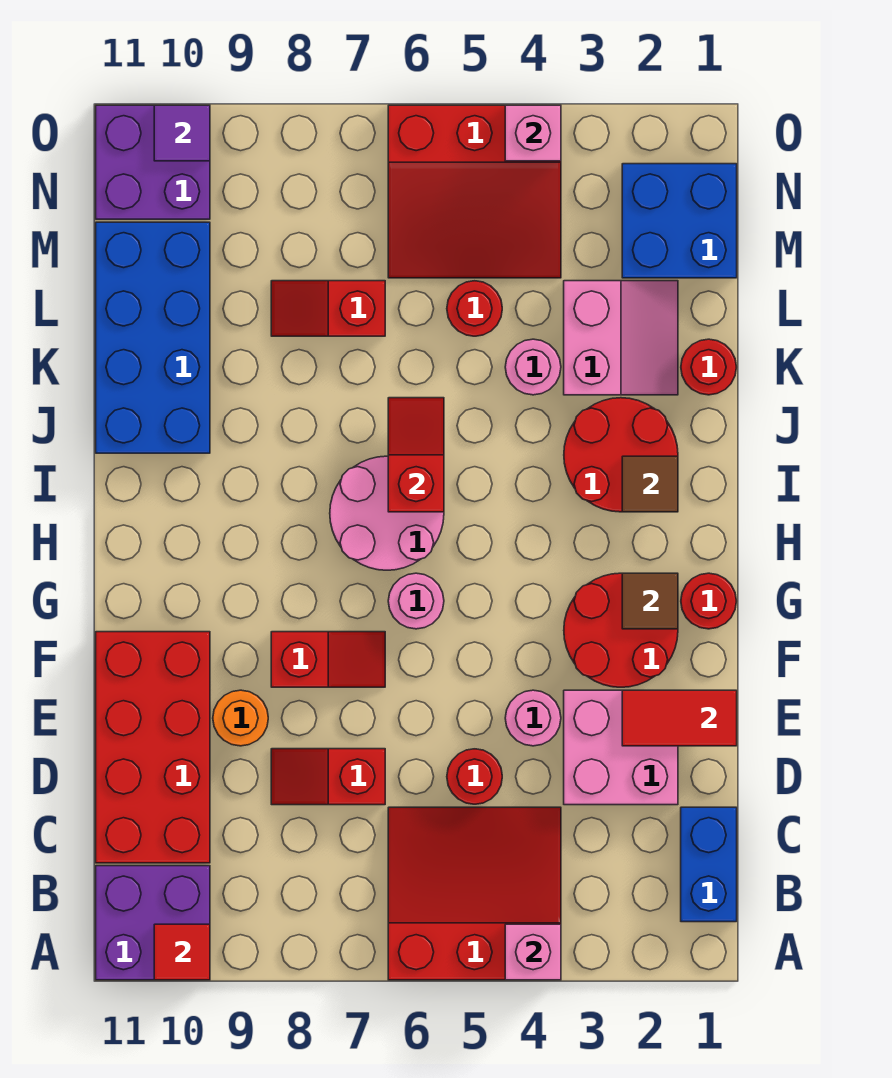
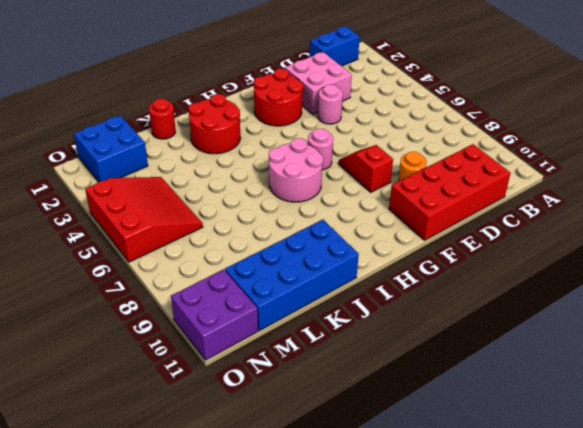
none -> red slope A4:C6 level 1 top A
none -> purple brick A10:B11 level 1
none -> red round brick D5 level 1
none -> red slope D7:D8 level 1 top 7

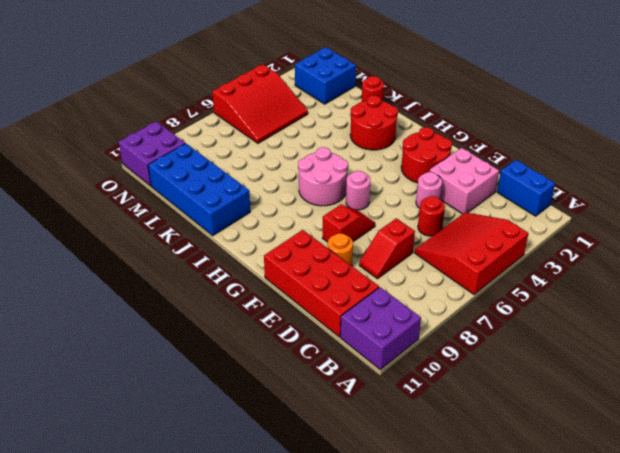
none -> red round brick G1 level 1
none -> pink slope K2:L3 level 1 top 3
none -> pink round brick K4 level 1
none -> red round brick L5 level 1

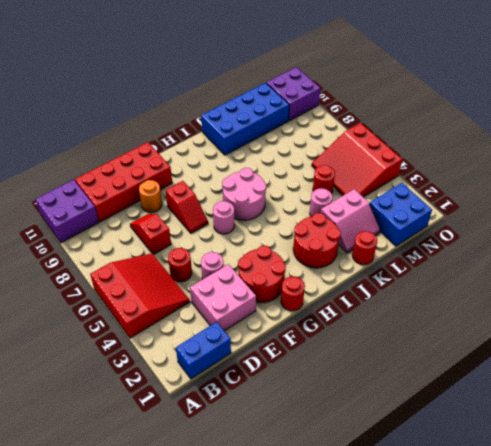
none -> red slope L7:L8 level 1 top 7
none -> pink brick A4 level 2
none -> red tile A10 level 2
none -> red tile E1:E2 level 2

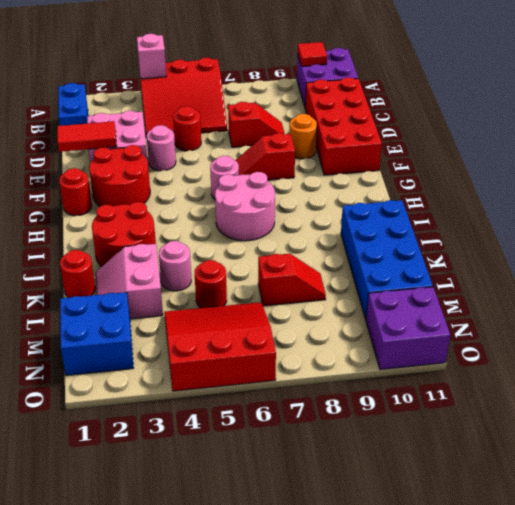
none -> brown tile G2 level 2
none -> brown tile I2 level 2
none -> red slope I6:J6 level 2 top I
none -> pink brick O4 level 2

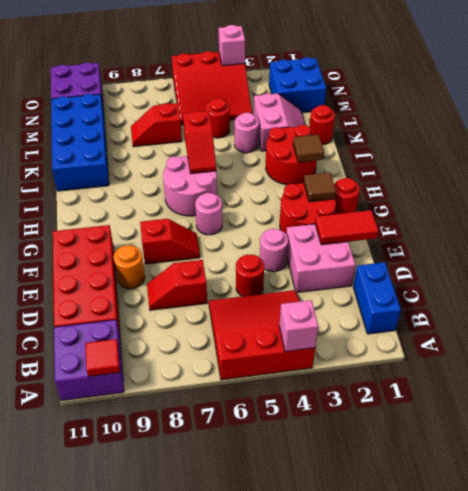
red slope I6:J6 level 2 top J -> red slope I6:J6 level 2 top I
none -> purple tile O10 level 2

